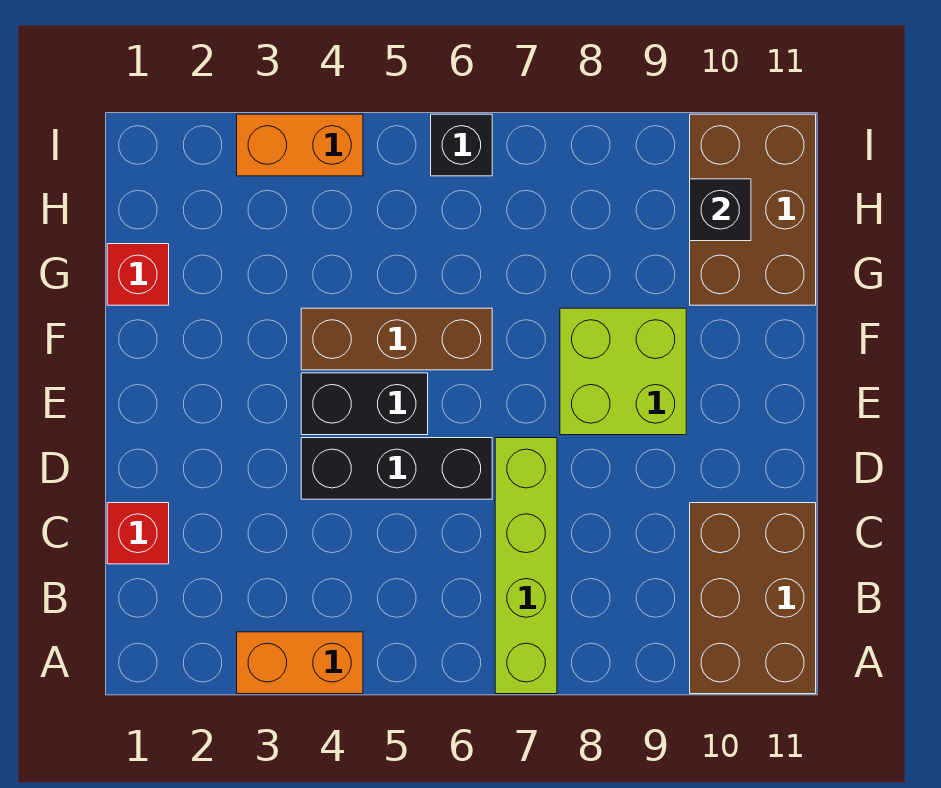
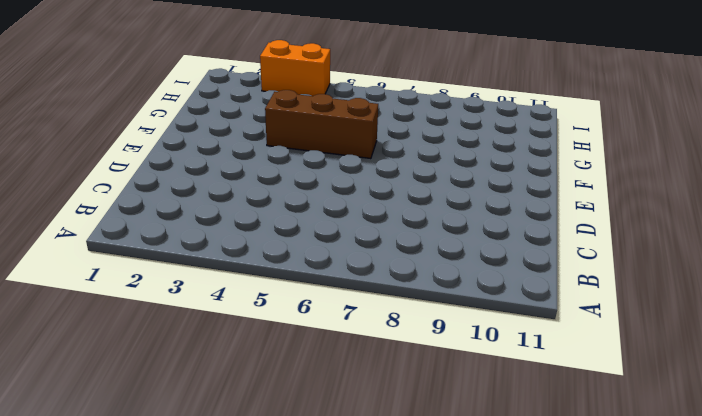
none -> orange brick A3:A4 level 1
none -> lime brick A7:D7 level 1
none -> brown brick A10:C11 level 1

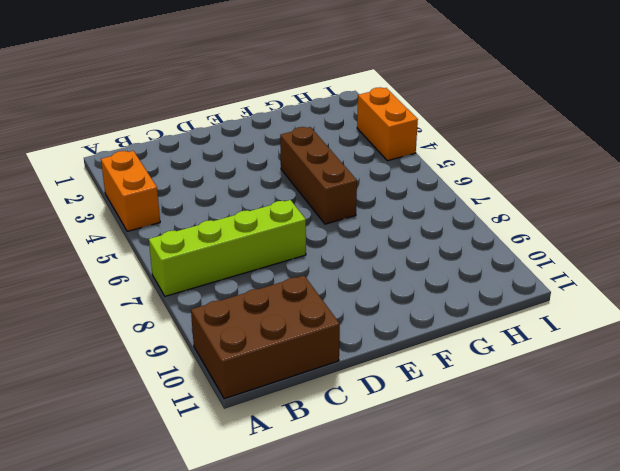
none -> red brick C1 level 1
none -> black brick D4:D6 level 1
none -> black brick E4:E5 level 1

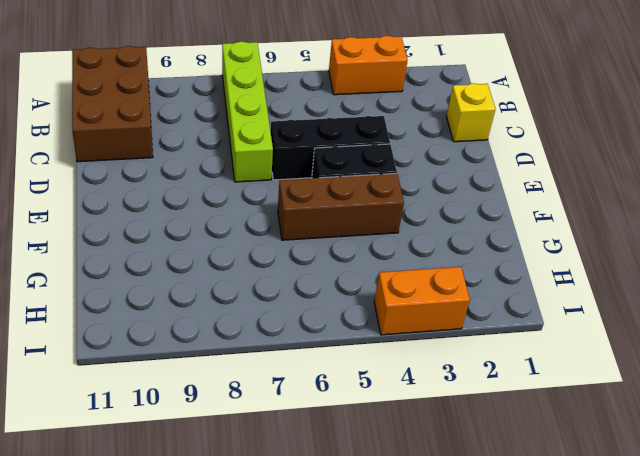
yellow brick C1 level 1 -> red brick C1 level 1
none -> lime brick E8:F9 level 1
none -> red brick G1 level 1
none -> brown brick G10:I11 level 1

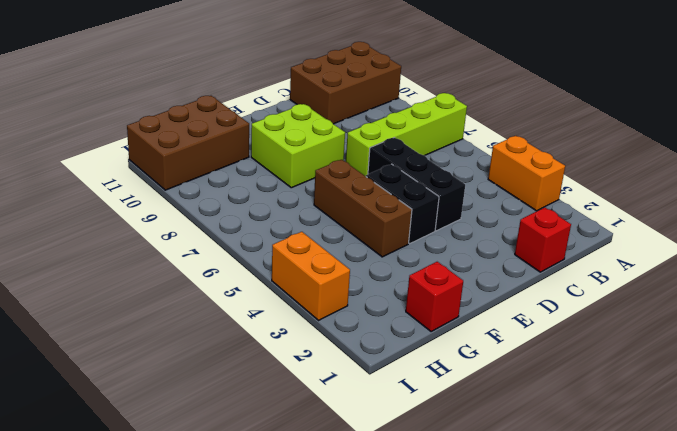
none -> black brick I6 level 1
none -> black brick H10 level 2

